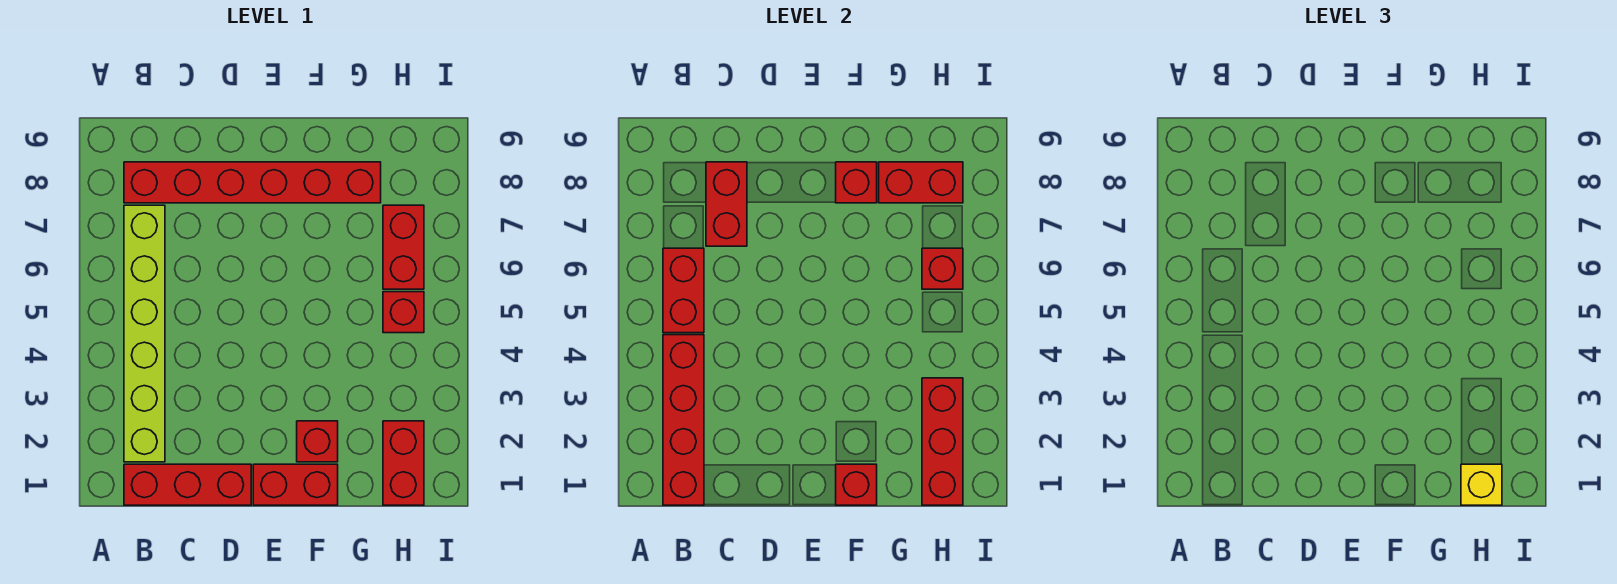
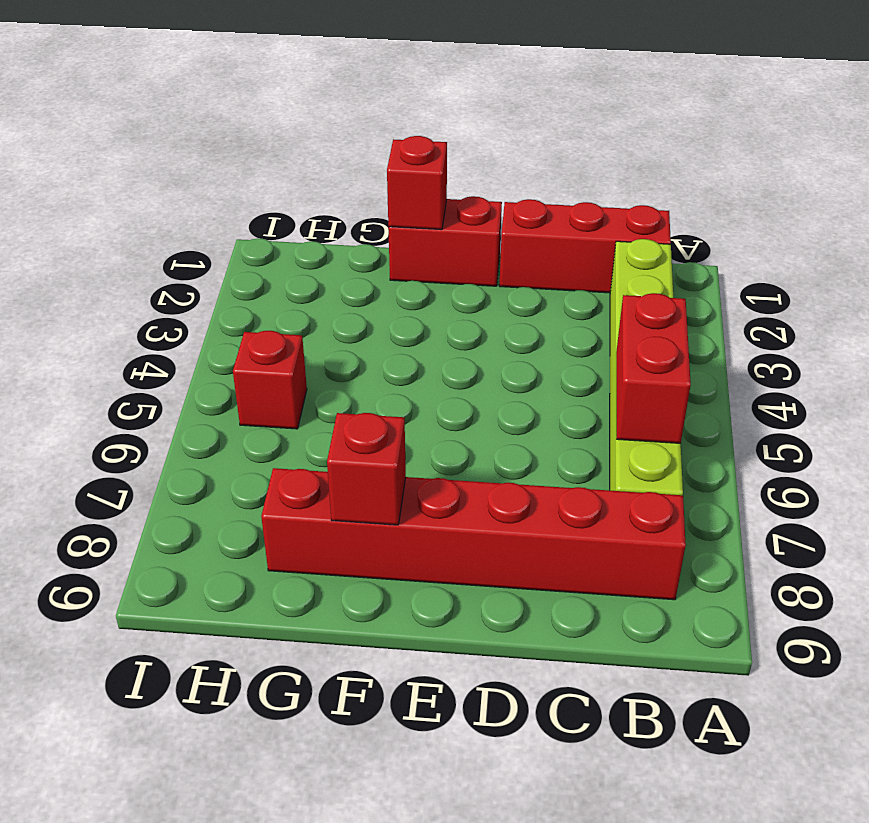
none -> red brick F2 level 1
none -> red brick H1:H2 level 1
none -> red brick H6:H7 level 1

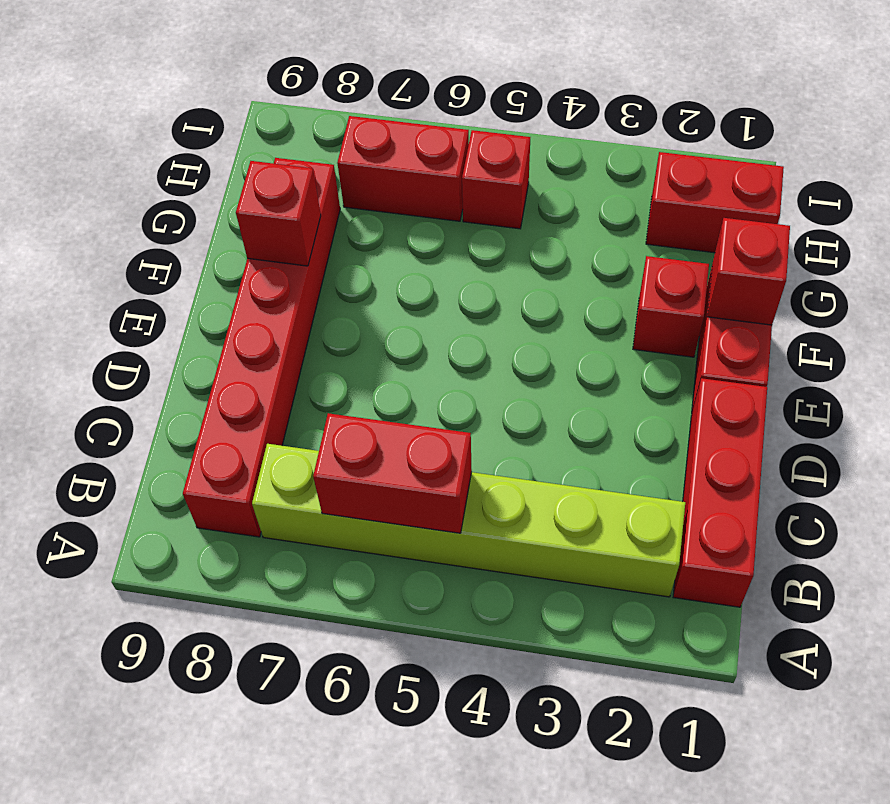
none -> red brick B1:B4 level 2
none -> red brick C7:C8 level 2
none -> red brick G8:H8 level 2

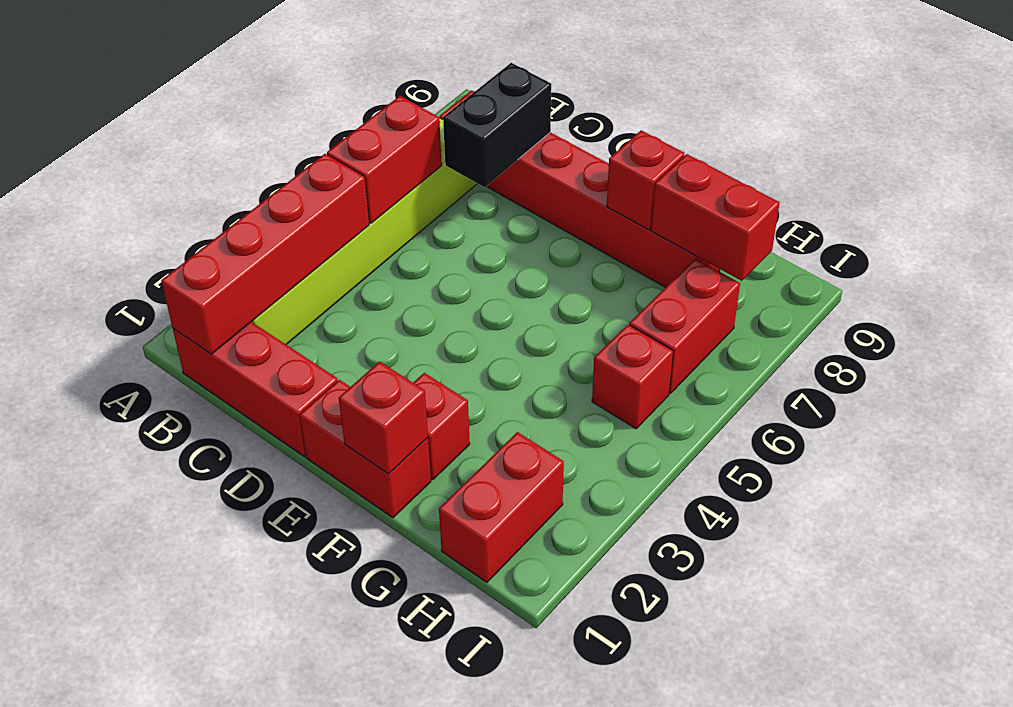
black brick C7:C8 level 2 -> red brick C7:C8 level 2
none -> red brick H1:H3 level 2
none -> red brick H6 level 2
none -> yellow brick H1 level 3

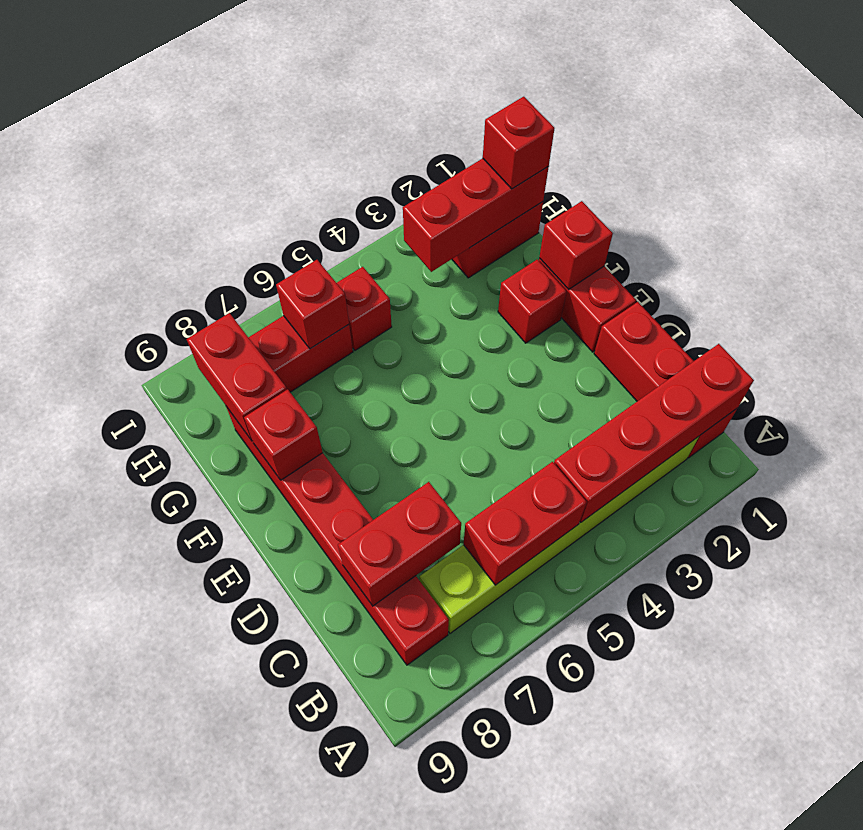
red brick H1 level 3 -> yellow brick H1 level 3

